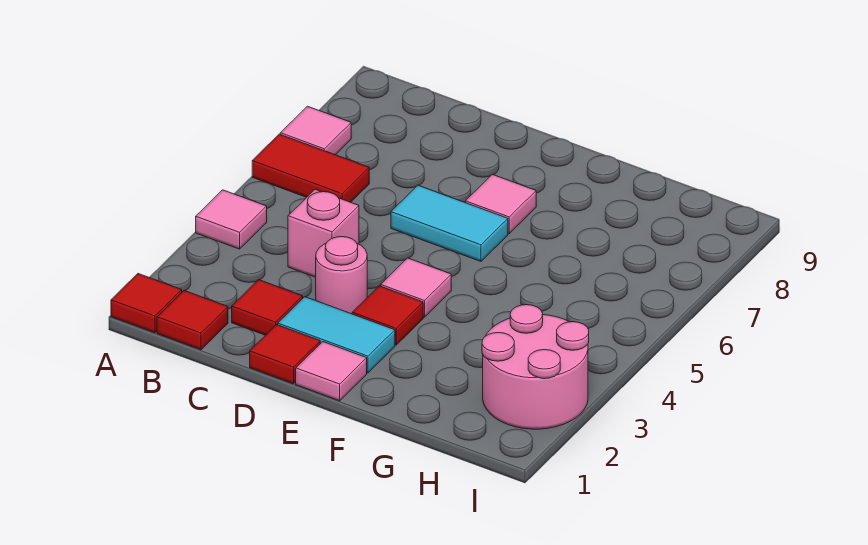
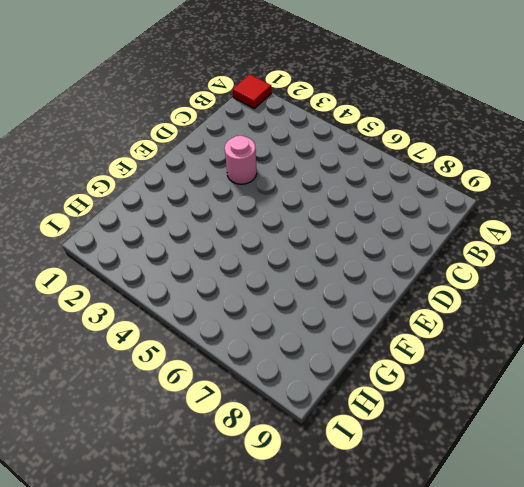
none -> pink tile A4 level 1
none -> red tile A6:B6 level 1
none -> pink tile A7 level 1

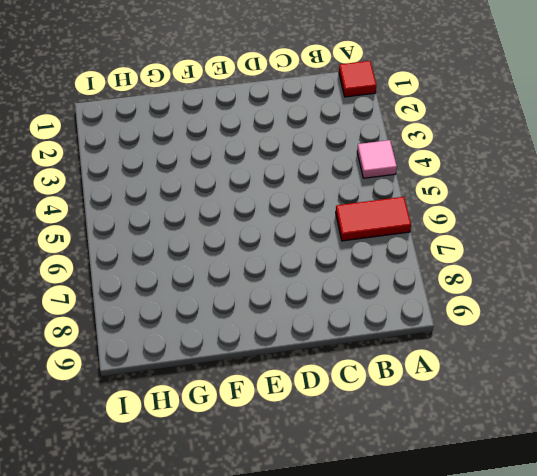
none -> pink tile A7 level 1
none -> red tile B1 level 1
none -> red tile C2 level 1

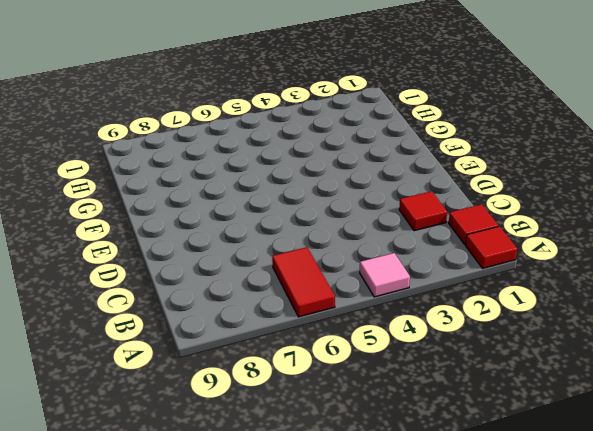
none -> pink tile A7 level 1
none -> pink brick C4 level 1
none -> red tile D1 level 1

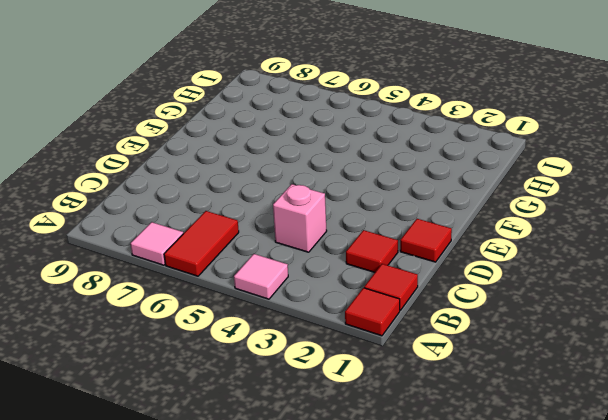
none -> cyan tile D2:E2 level 1
none -> pink round brick D3 level 1
none -> cyan tile D6:E6 level 1

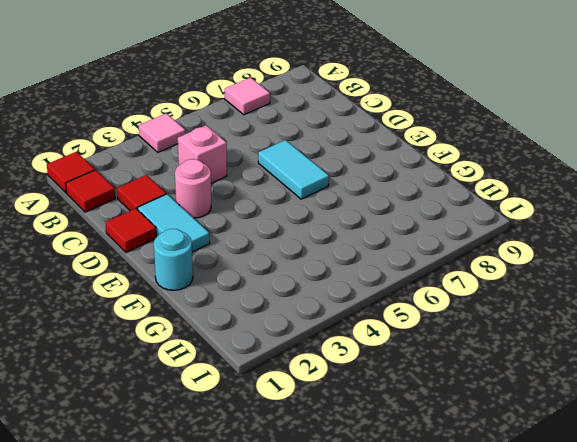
cyan round brick F1 level 1 -> none
none -> red tile A6:B6 level 1
none -> pink tile E1 level 1
none -> red tile E3 level 1

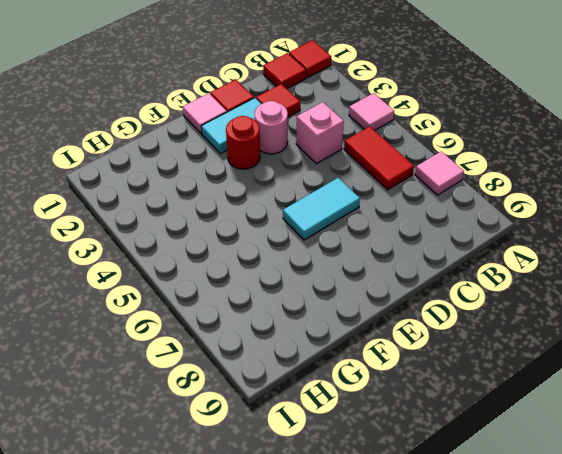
red tile B5:B6 level 1 -> red tile A6:B6 level 1
red round brick E3 level 1 -> red tile E3 level 1
none -> pink tile E4 level 1
none -> pink tile E7 level 1
none -> pink round brick H2:I3 level 1

